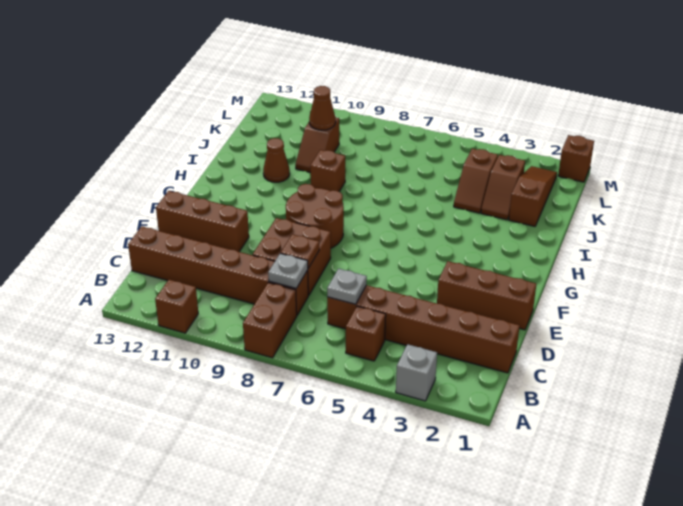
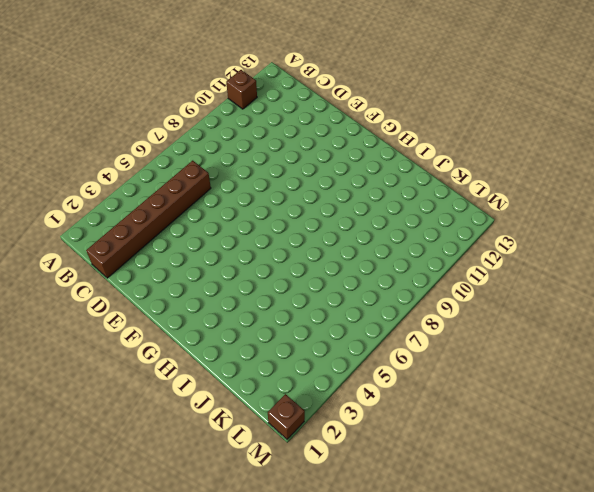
none -> grey brick A3 level 1
none -> brown brick A8:B8 level 1
none -> brown brick B5 level 1

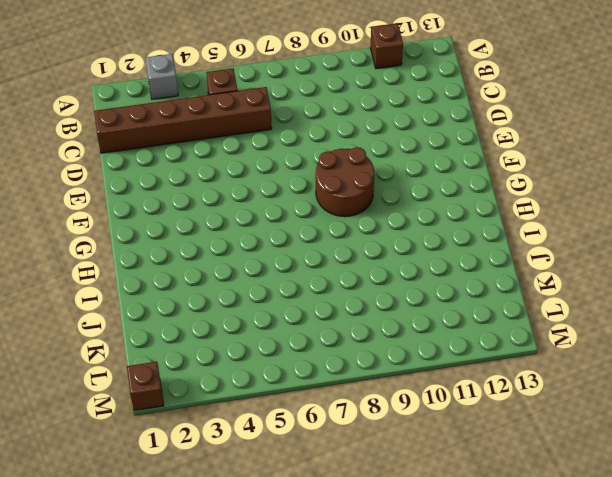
none -> brown brick A8:B8 level 1
none -> brown brick C8:C13 level 1
none -> brown brick D8:E9 level 1

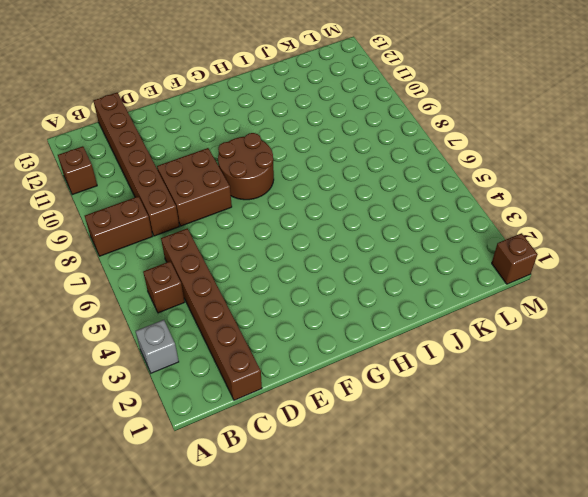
none -> brown brick E1:E3 level 1
none -> brown brick E11:E13 level 1
none -> brown brick I9 level 1

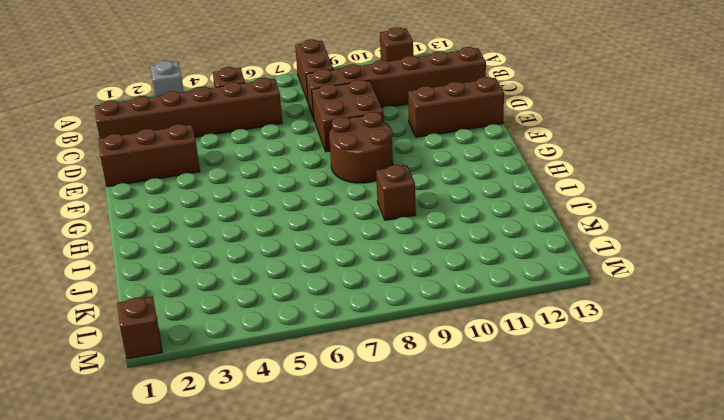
none -> brown cone I11 level 1
none -> brown slope J2:L2 level 1 top J
none -> brown slope J3:K3 level 1 top K

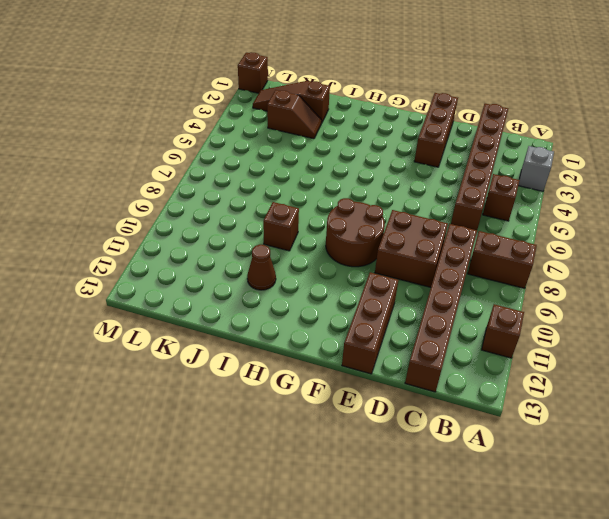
none -> brown slope J4:K4 level 1 top K
none -> brown slope J10:K10 level 1 top K
none -> grey plate C6 level 2

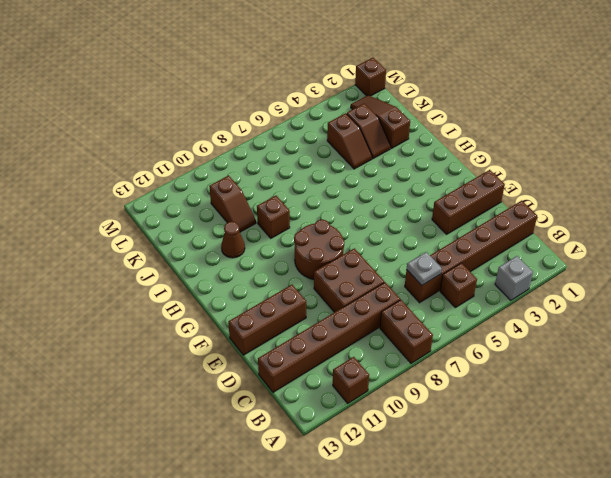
none -> grey plate C8 level 2
none -> brown plate D8 level 2
none -> brown cone K10 level 2

